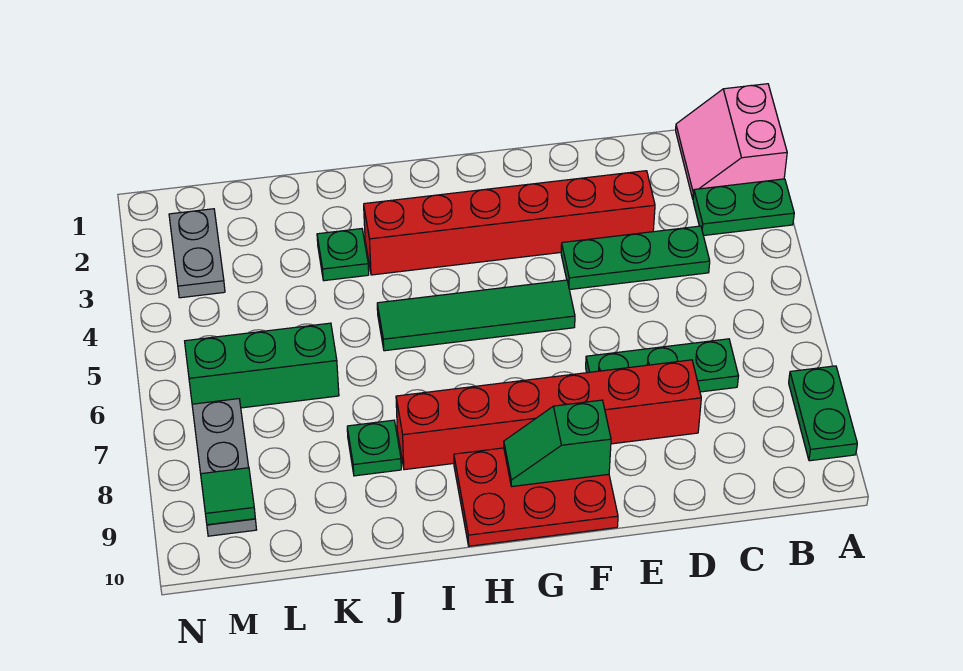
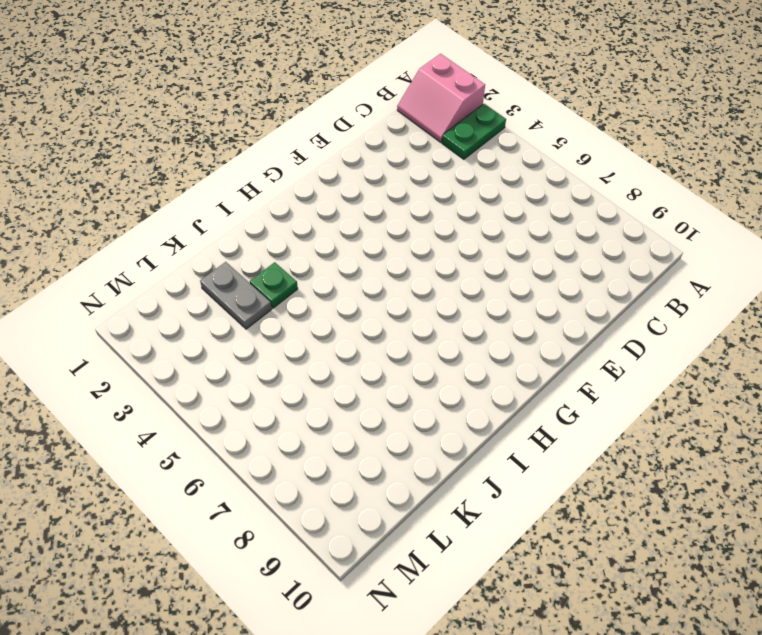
grey plate K2:K3 level 1 -> grey plate M2:M3 level 1
none -> green plate A8:A9 level 1
none -> green plate C4:E4 level 1
none -> green plate C7:E7 level 1

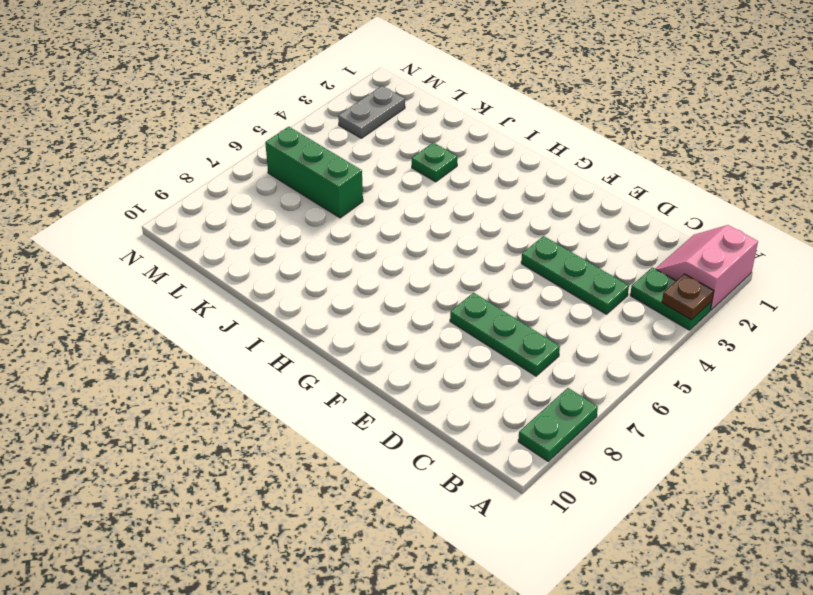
brown plate A3 level 2 -> none
none -> red brick D3:I3 level 1
none -> red brick D8:I8 level 1
none -> green tile F5:I5 level 1

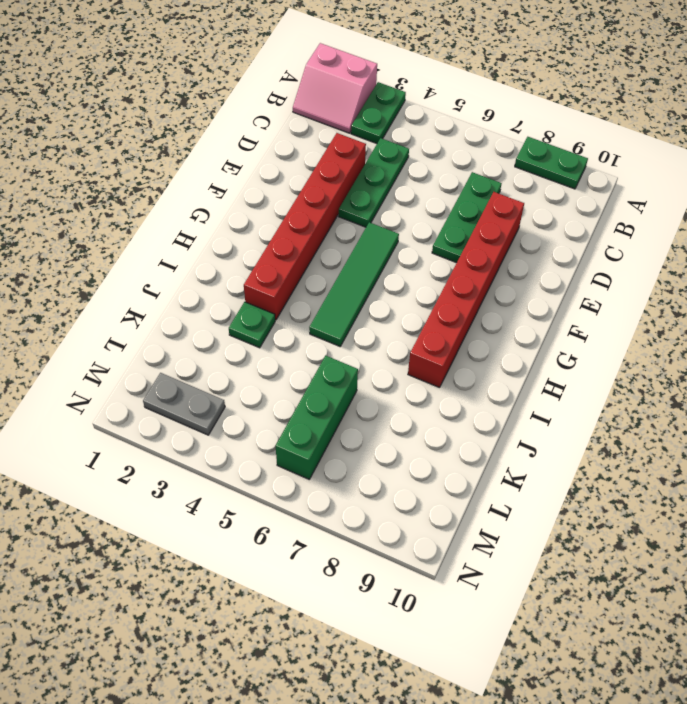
none -> red plate F9:H10 level 1
none -> green plate J8 level 1
none -> grey plate M7:M9 level 1

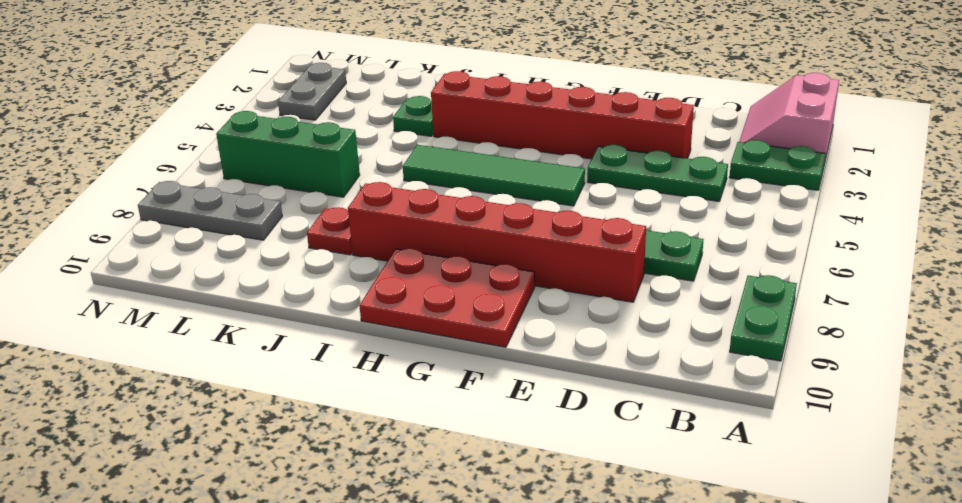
red plate J8 level 1 -> green plate J8 level 1
grey plate L8:N8 level 1 -> grey plate M7:M9 level 1
none -> green slope F9:G9 level 2 top F
none -> green tile M9 level 2

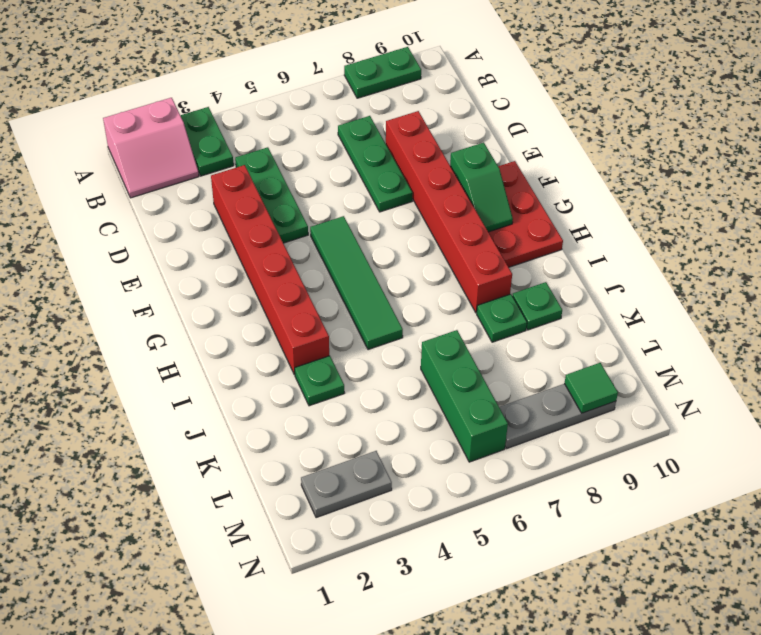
green plate J9 level 1 -> none

